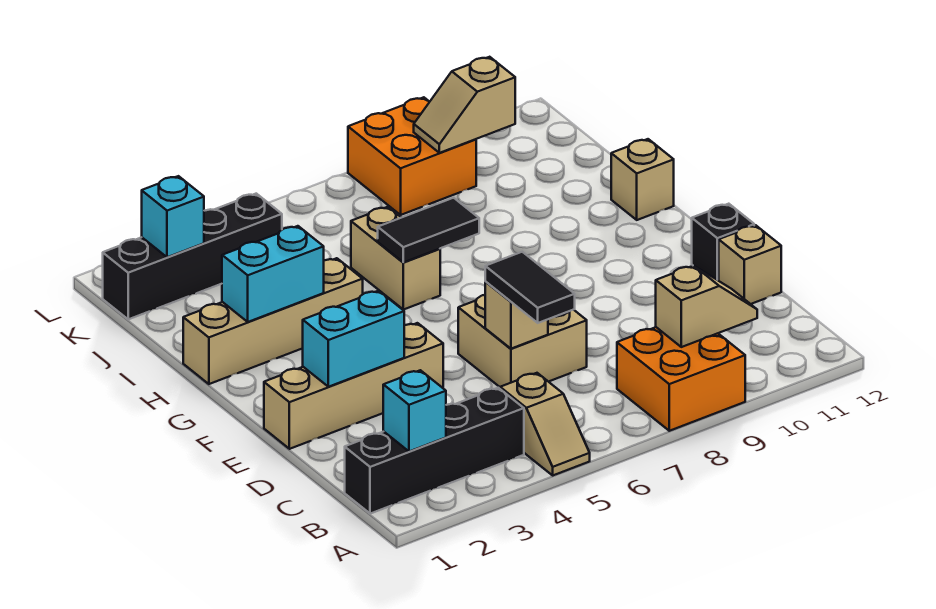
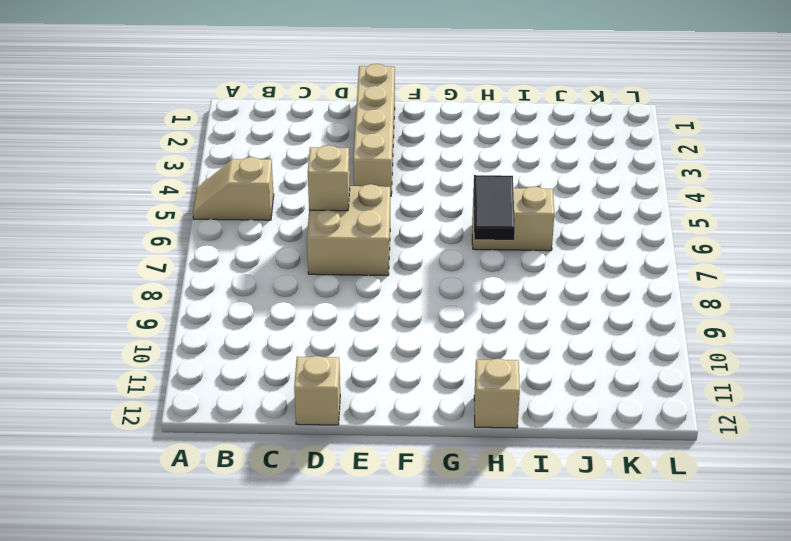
none -> orange brick A8:B9 level 1
none -> black brick B1:B4 level 1
none -> black brick E12 level 1

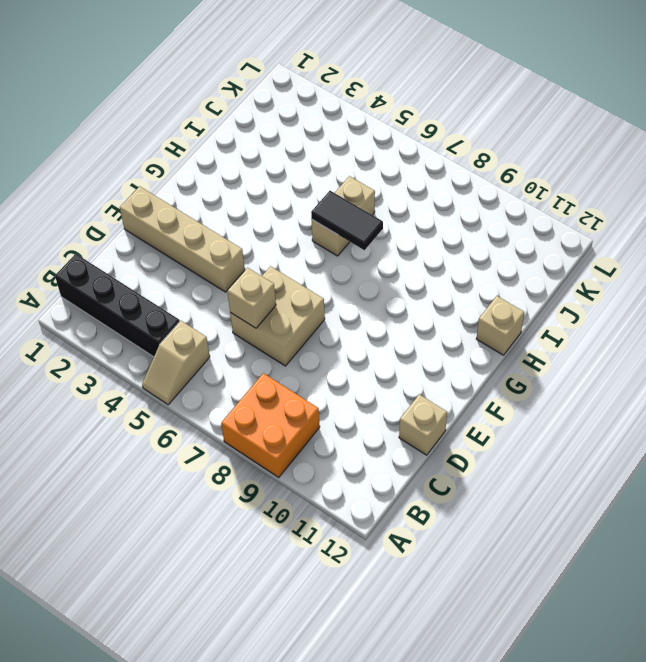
none -> black brick E12 level 1
none -> tan brick H1:H4 level 1
none -> black brick K1:K4 level 1

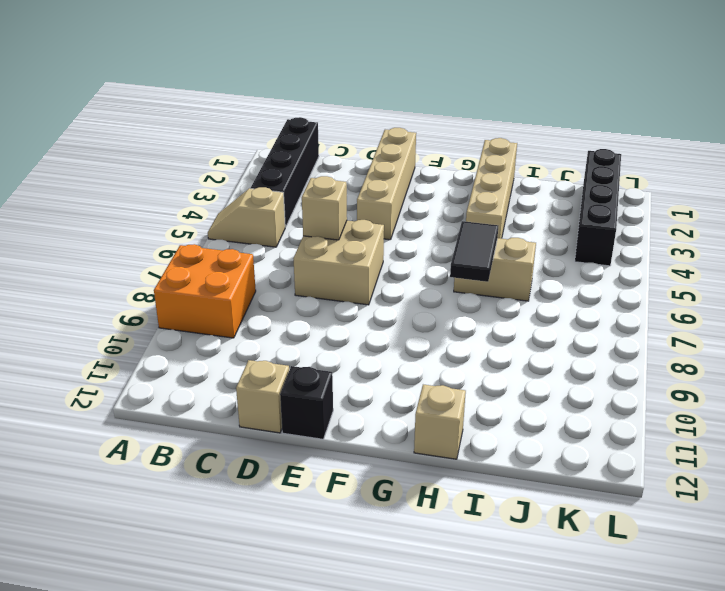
none -> orange brick K8:L9 level 1
none -> cyan brick B2 level 2
none -> tan slope B9:B10 level 2 top 9

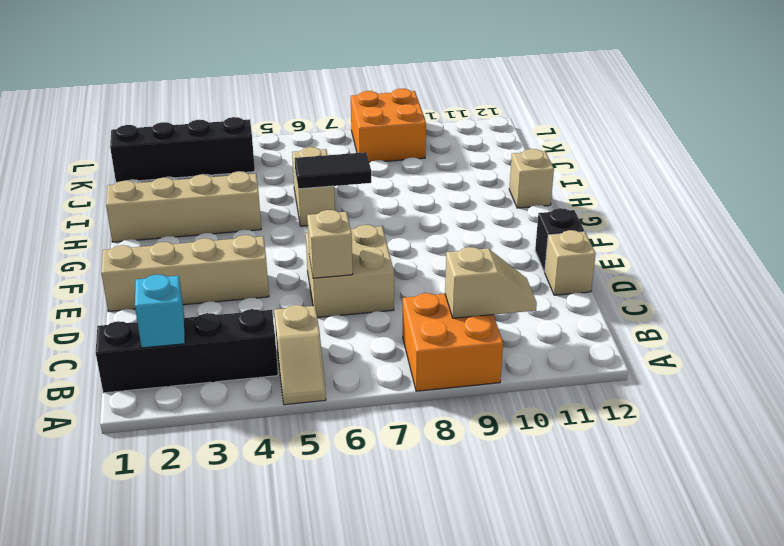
none -> cyan brick E2:E3 level 2
none -> cyan brick H2:H3 level 2
none -> cyan brick K2 level 2

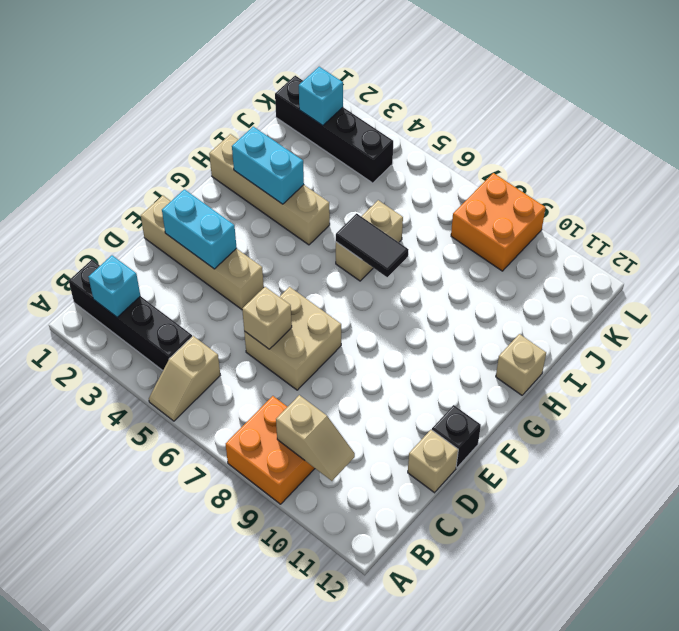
none -> tan slope K9:K10 level 2 top 10
none -> black tile C6:D6 level 3

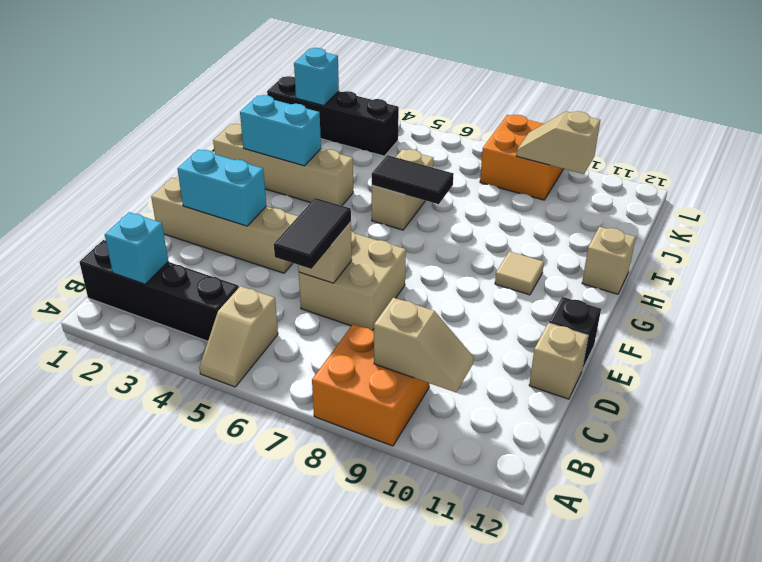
tan tile G10 level 1 -> none

